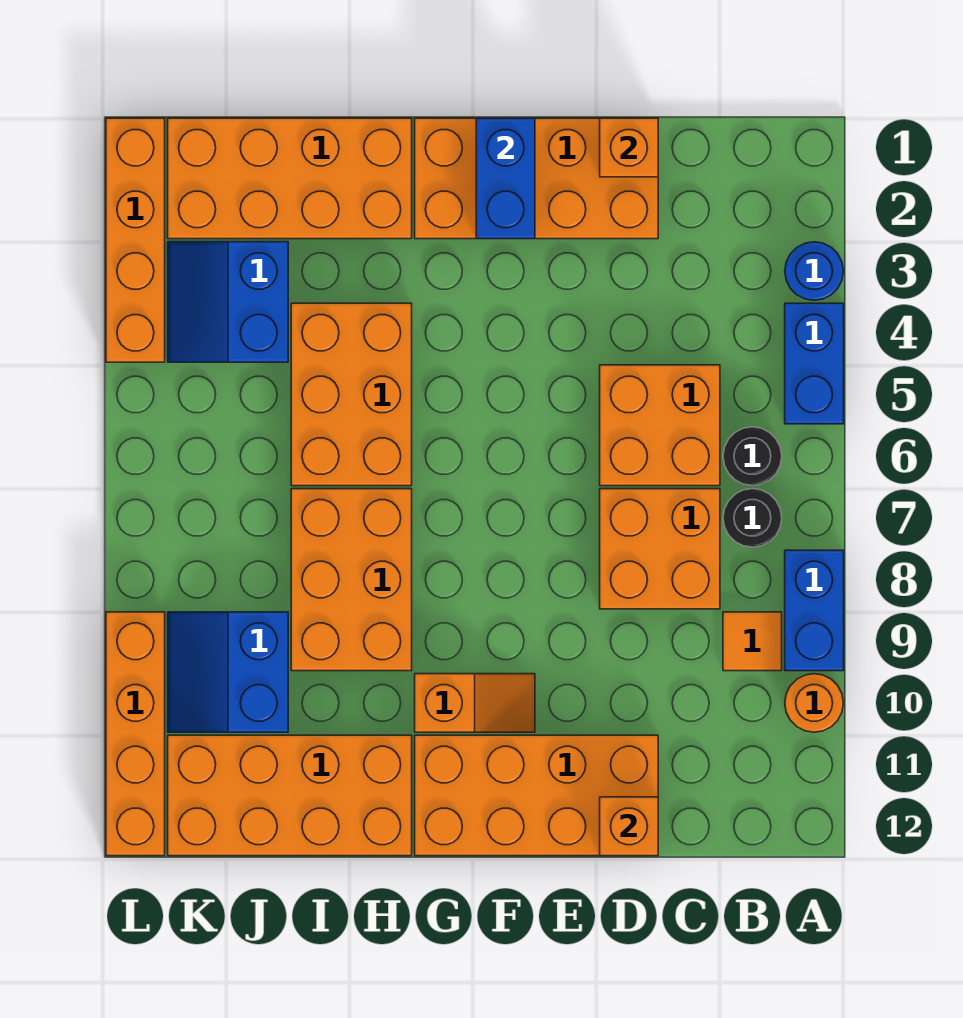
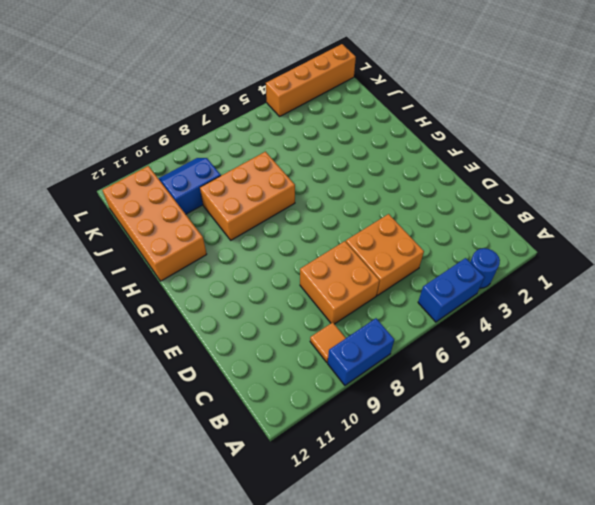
none -> orange round brick A10 level 1
none -> black round brick B6 level 1
none -> black round brick B7 level 1

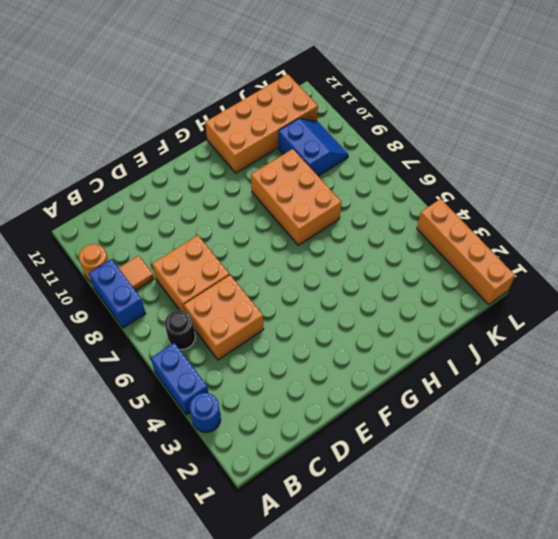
none -> black round brick B7 level 1
none -> orange brick D1:G2 level 1
none -> orange brick D11:G12 level 1

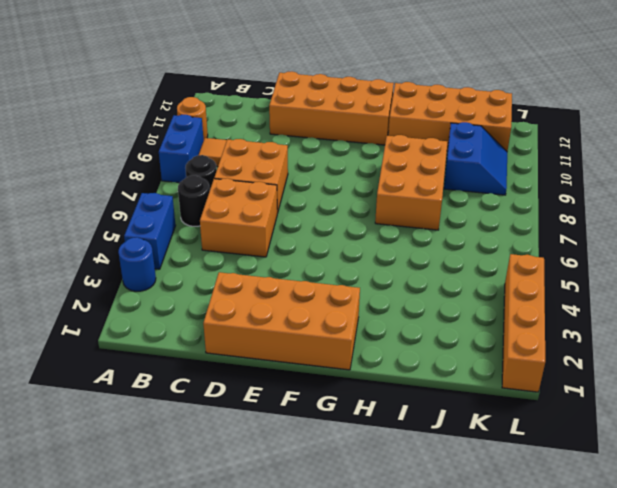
none -> orange slope F10:G10 level 1 top G
none -> orange brick H1:K2 level 1
none -> orange brick H4:I6 level 1

